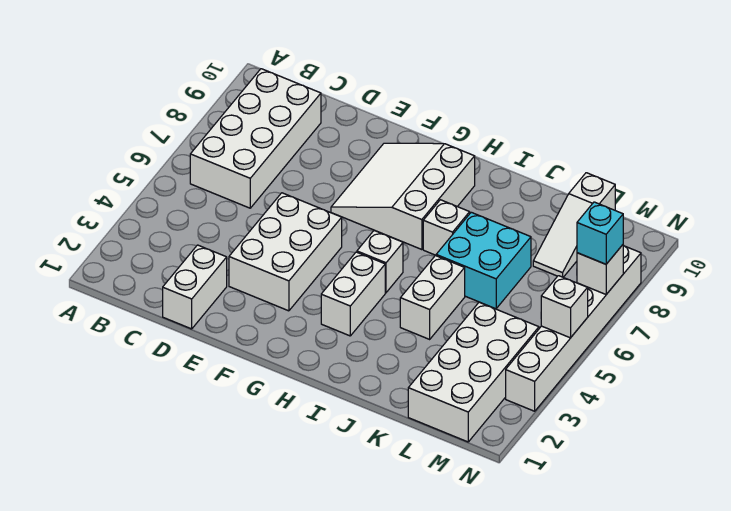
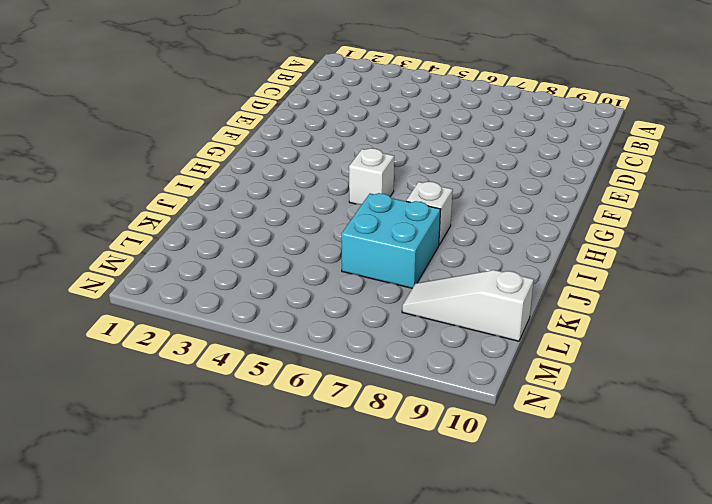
none -> white brick B6:C9 level 1
none -> white brick D1:D2 level 1
none -> white brick E3:F5 level 1

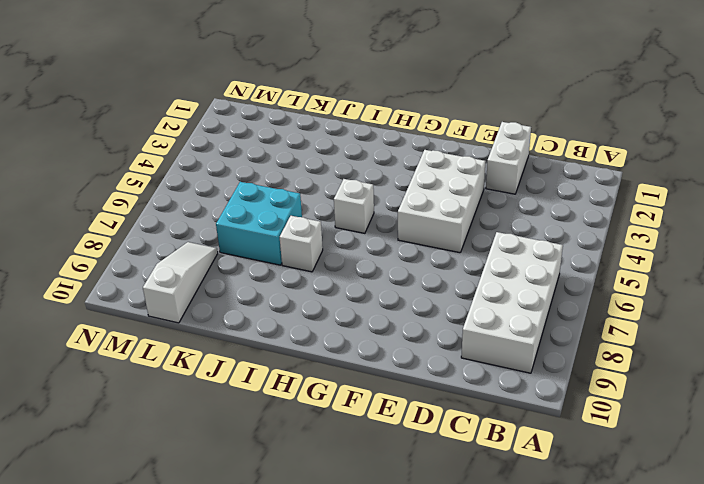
none -> white slope F7:H9 level 1 top H
none -> white brick H3:H4 level 1
none -> white brick J4:J5 level 1

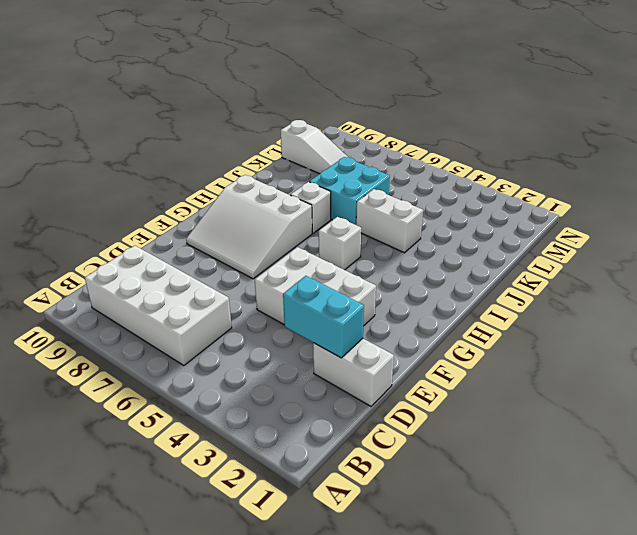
cyan brick D2:D3 level 2 -> none
none -> white brick H3:H4 level 1
none -> white brick L1:M4 level 1
none -> white brick N3:N8 level 1

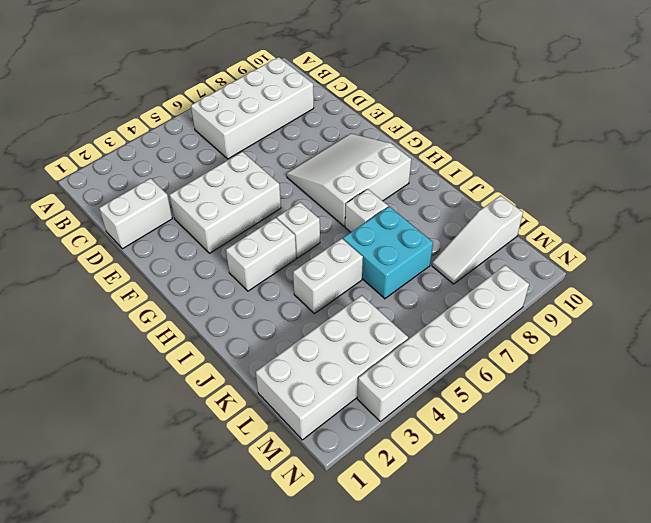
none -> white brick N5 level 2
none -> white brick N7 level 2
none -> cyan brick N7 level 3

